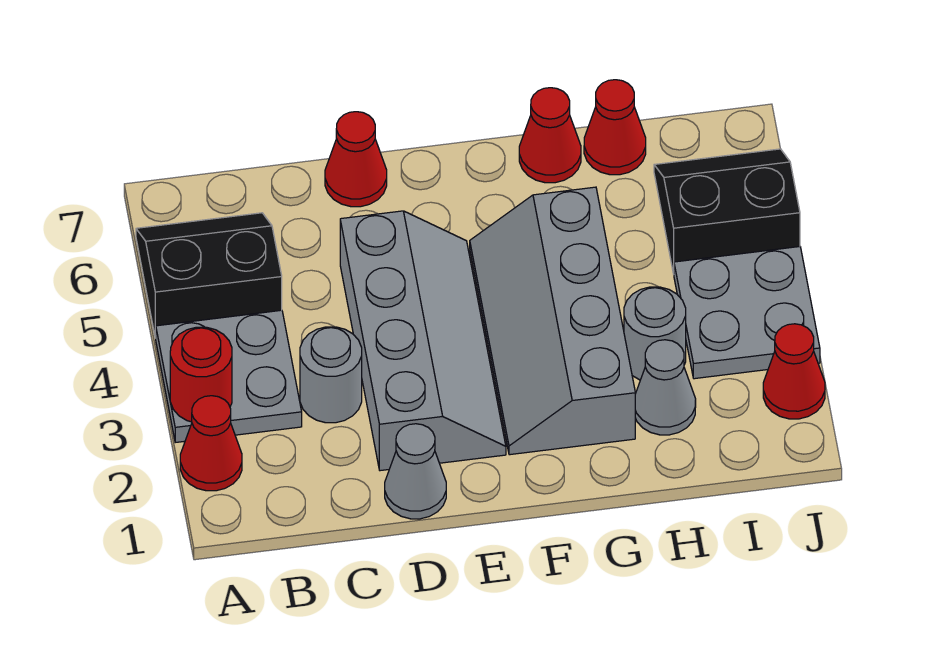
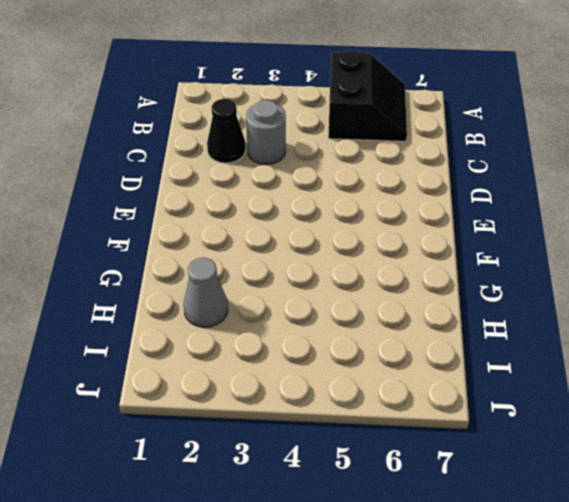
black cone C2 level 1 -> none
none -> red cone A2 level 1
none -> grey plate A3:B4 level 1
none -> grey cone D1 level 1

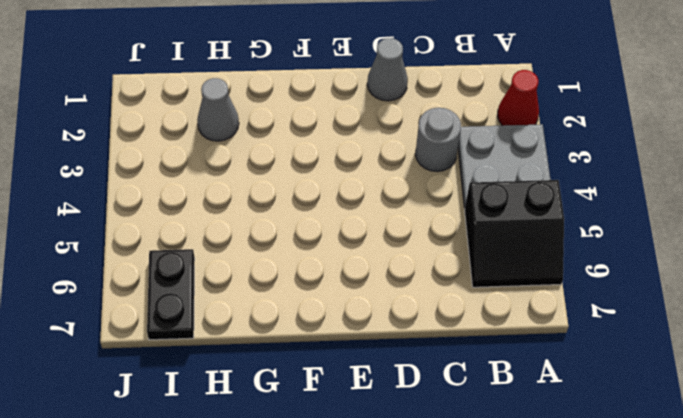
black plate I6:I7 level 1 -> black slope I5:J6 level 1 top 5
none -> grey slope D2:E5 level 1 top D
none -> red cone D7 level 1
none -> grey slope F2:G5 level 1 top G

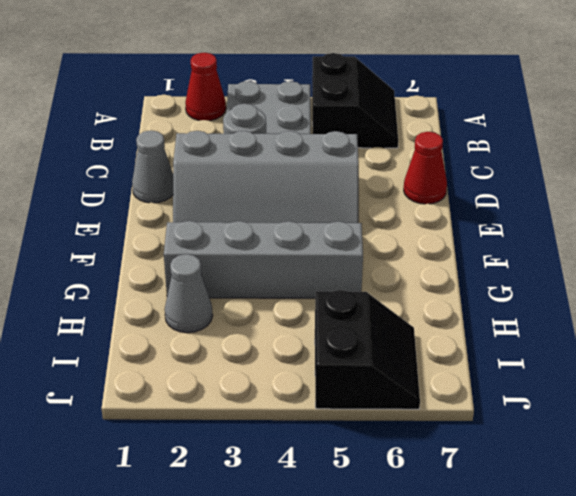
none -> red cone G7 level 1
none -> grey round brick H3 level 1
none -> red cone H7 level 1

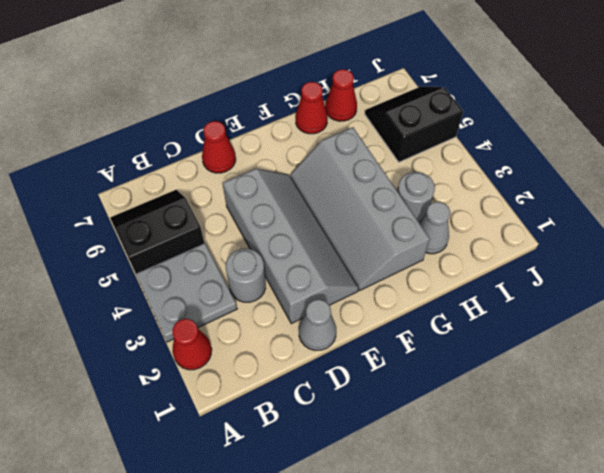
none -> grey plate I3:J4 level 1
none -> red cone J2 level 1
none -> red round brick A3 level 2

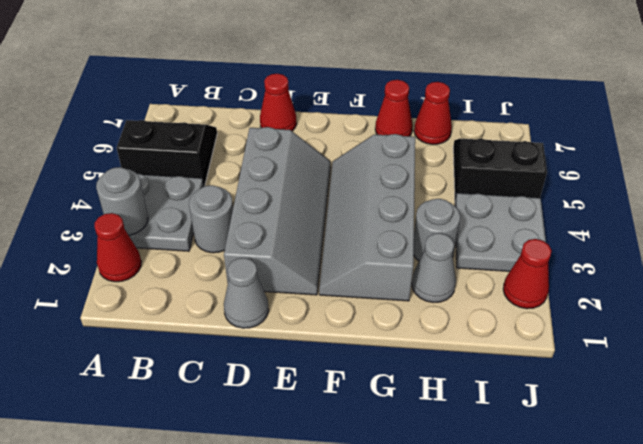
grey round brick A3 level 2 -> red round brick A3 level 2

